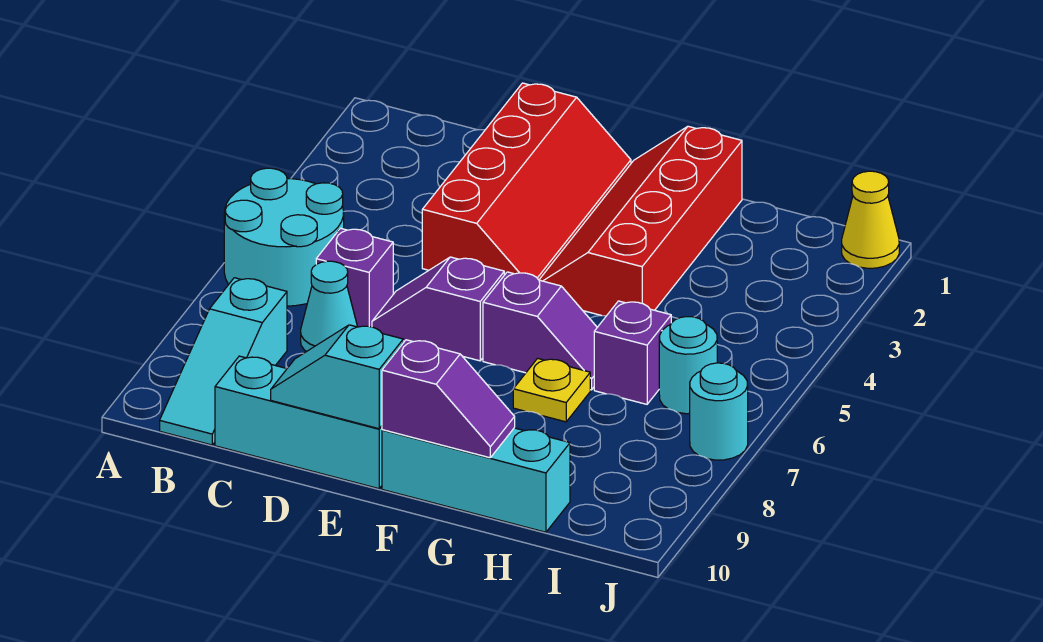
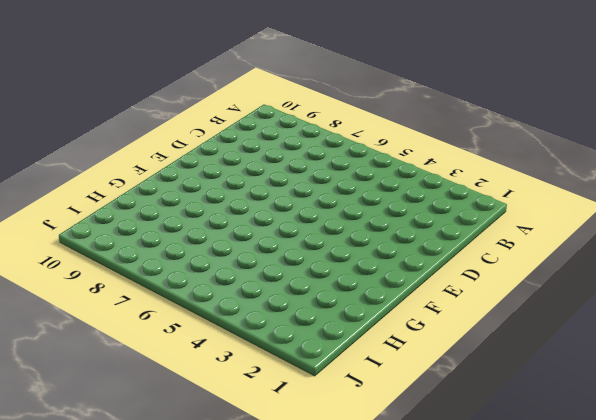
none -> cyan round brick A5:B6 level 1
none -> cyan slope B8:B10 level 1 top 8
none -> purple brick C6 level 1

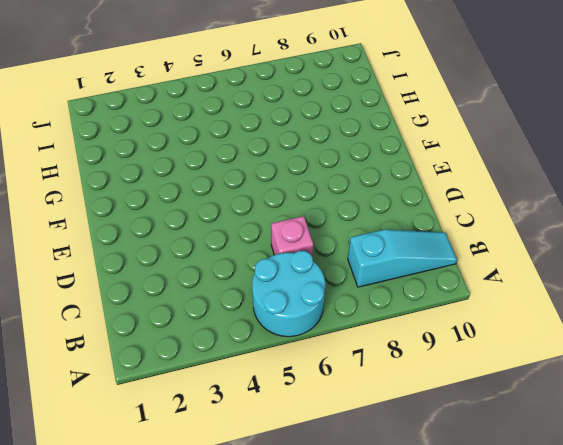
pink brick C6 level 1 -> purple brick C6 level 1
none -> cyan cone C7 level 1
none -> cyan brick C10:E10 level 1
none -> red slope D1:E4 level 1 top D

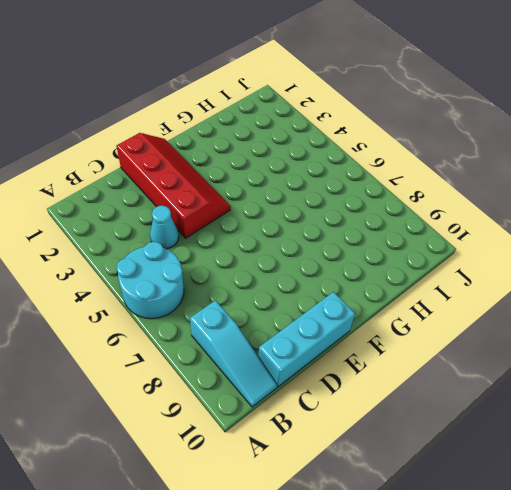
cyan cone C4 level 1 -> cyan cone C7 level 1
none -> purple brick C6 level 1
none -> purple slope D6:E6 level 1 top E
none -> red slope F1:G4 level 1 top G

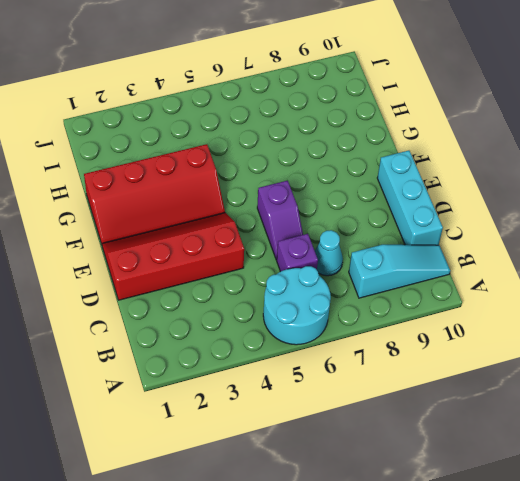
none -> purple slope F6:G6 level 1 top F
none -> cyan brick F10:H10 level 1
none -> yellow plate G7 level 1

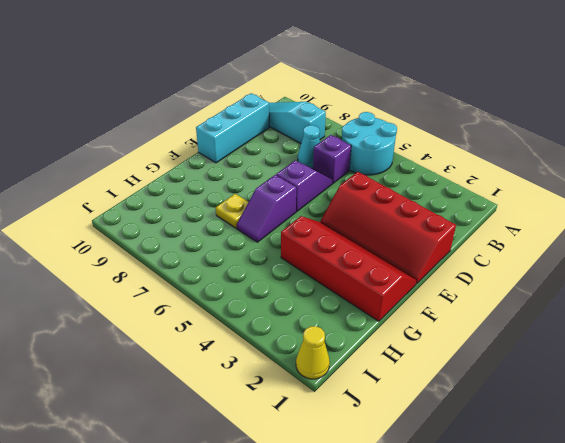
none -> cyan brick F10:H10 level 1
none -> purple brick H6 level 1
none -> cyan round brick I6 level 1

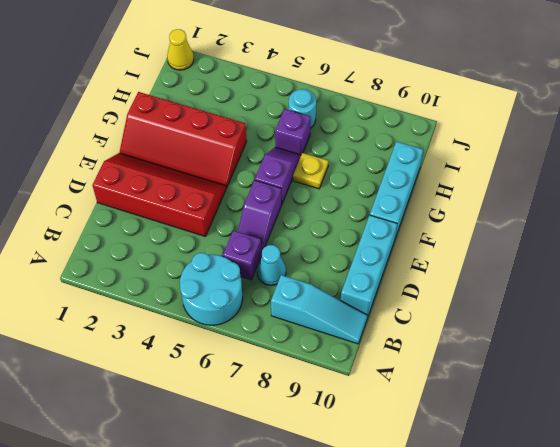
none -> cyan round brick J7 level 1
none -> cyan slope D10:E10 level 2 top E
none -> purple slope F10:G10 level 2 top F

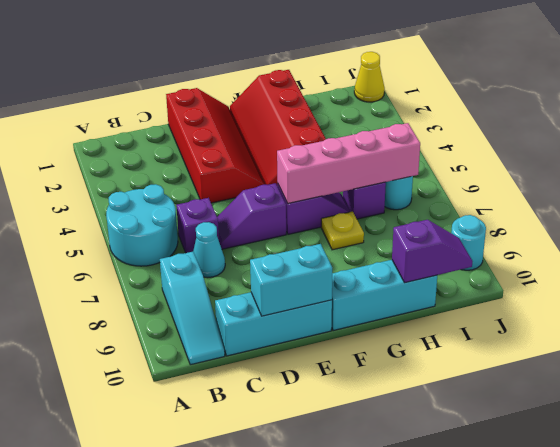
cyan brick D10:E10 level 2 -> cyan slope D10:E10 level 2 top E
pink brick F6:I6 level 2 -> none
purple slope H10:I10 level 2 top H -> purple slope F10:G10 level 2 top F
cyan round brick J9 level 1 -> cyan round brick J7 level 1

